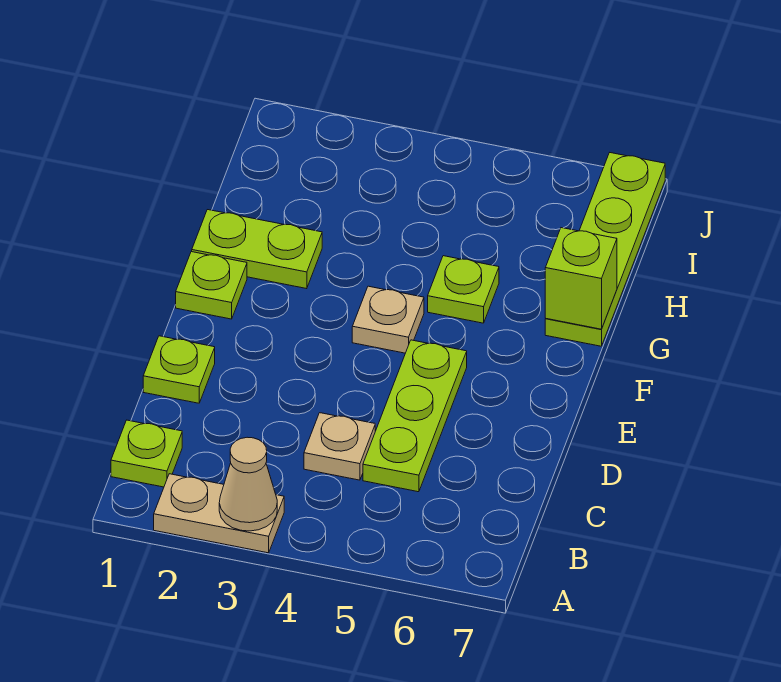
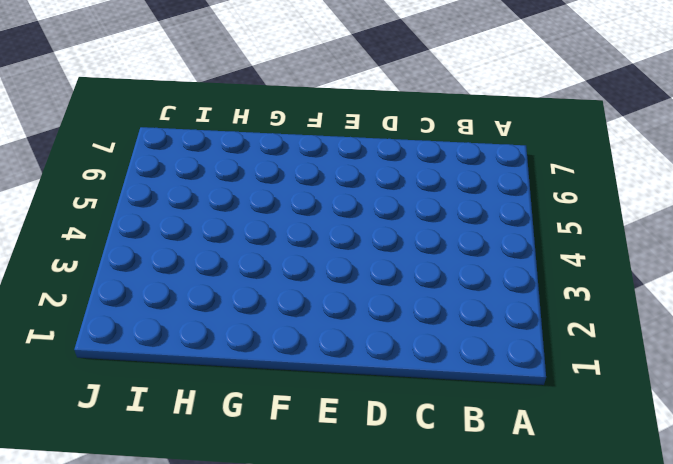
none -> tan plate A2:A3 level 1
none -> lime plate B1 level 1
none -> tan plate C4 level 1

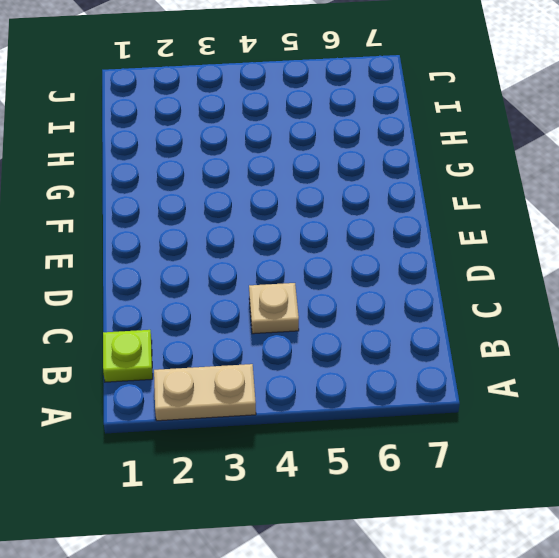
none -> lime plate C5:E5 level 1
none -> lime plate D1 level 1
none -> lime plate F1 level 1

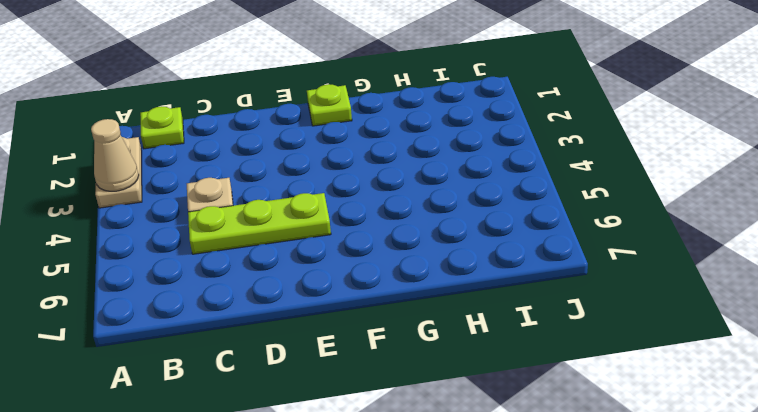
none -> lime plate D1 level 1
none -> tan plate F4 level 1
none -> lime plate G1:G2 level 1

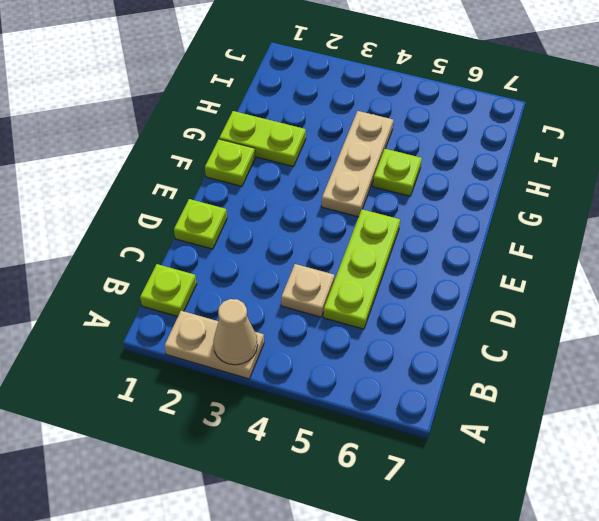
tan plate F4:H4 level 1 -> tan plate F4 level 1
none -> lime plate G7:J7 level 1
none -> lime brick G7 level 2

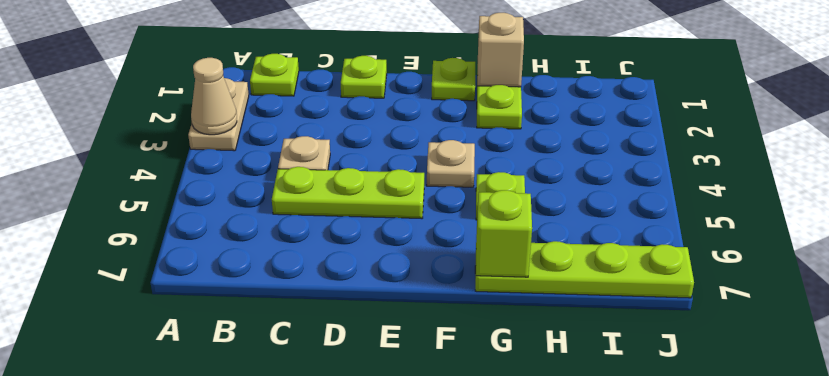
tan brick G1 level 2 -> none

